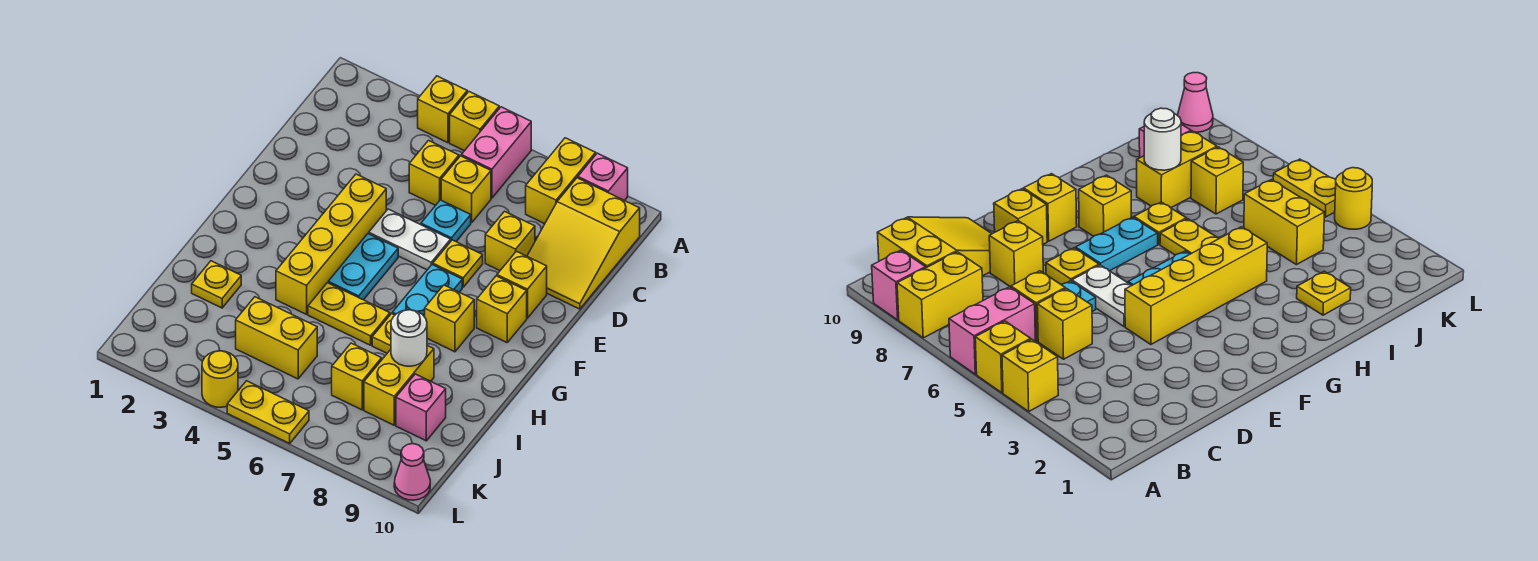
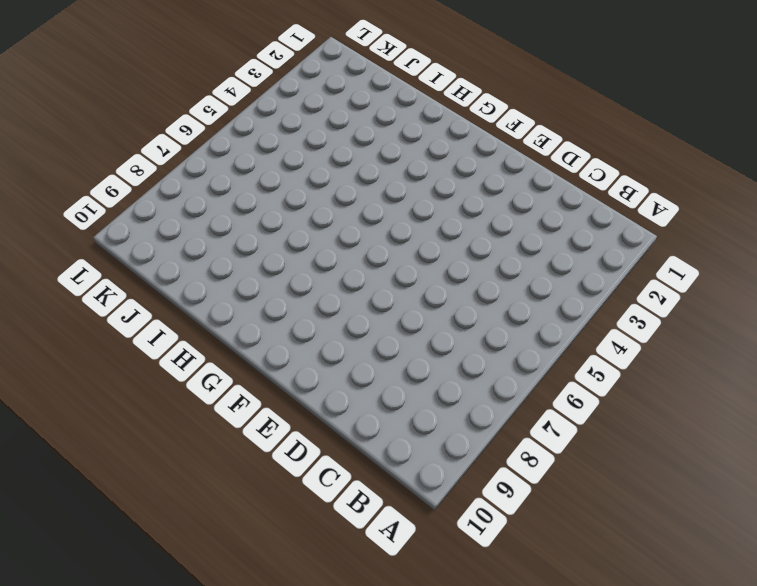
none -> yellow brick A4 level 1
none -> yellow brick A5 level 1
none -> pink brick A6:B6 level 1

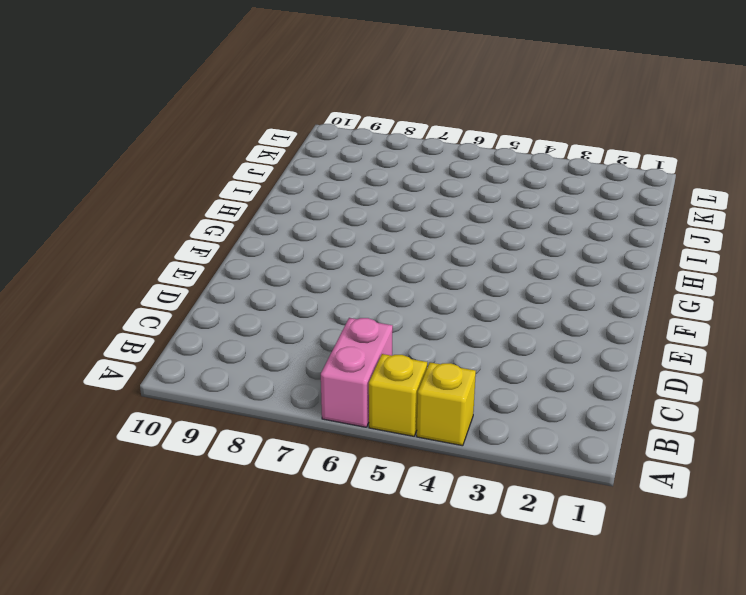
none -> yellow brick A8:B8 level 1
none -> pink brick A9 level 1
none -> yellow slope B9:D10 level 1 top B

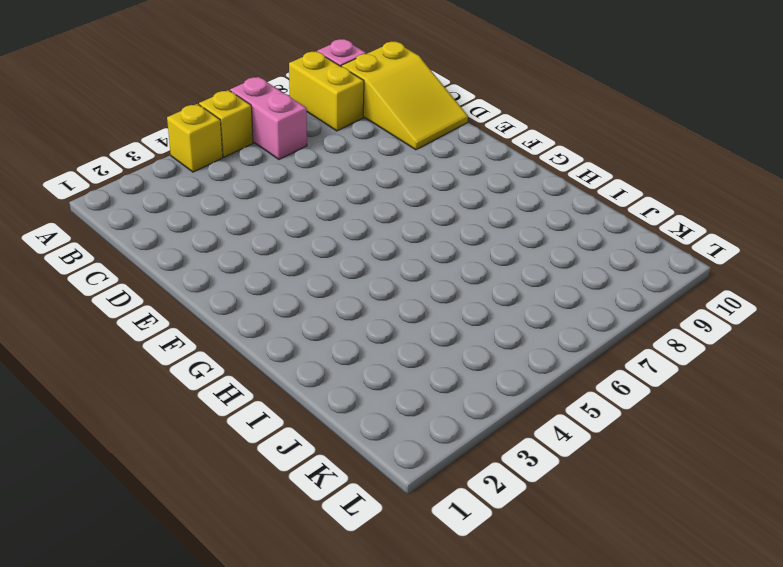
none -> yellow brick C5 level 1
none -> yellow brick C6 level 1
none -> cyan plate D6 level 1

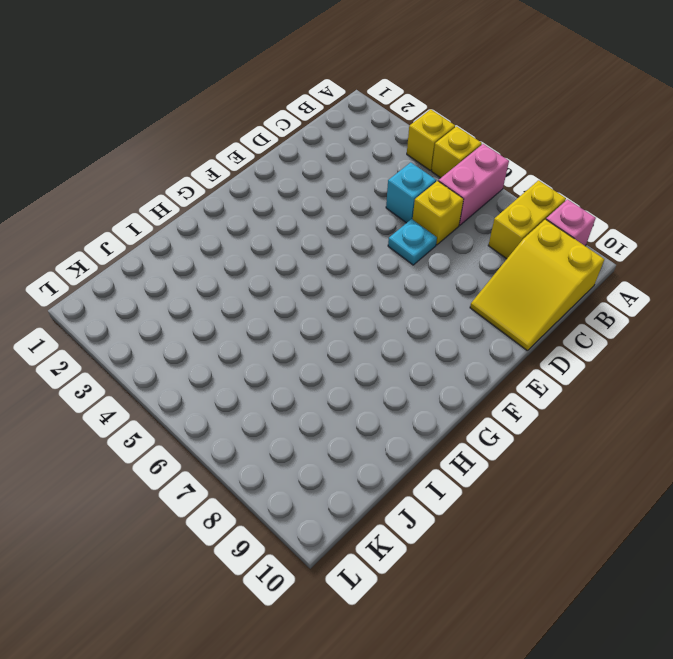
cyan brick C5 level 1 -> yellow brick C5 level 1
none -> yellow brick D8 level 1
none -> yellow brick E4:H4 level 1
none -> white plate E5:E6 level 1

